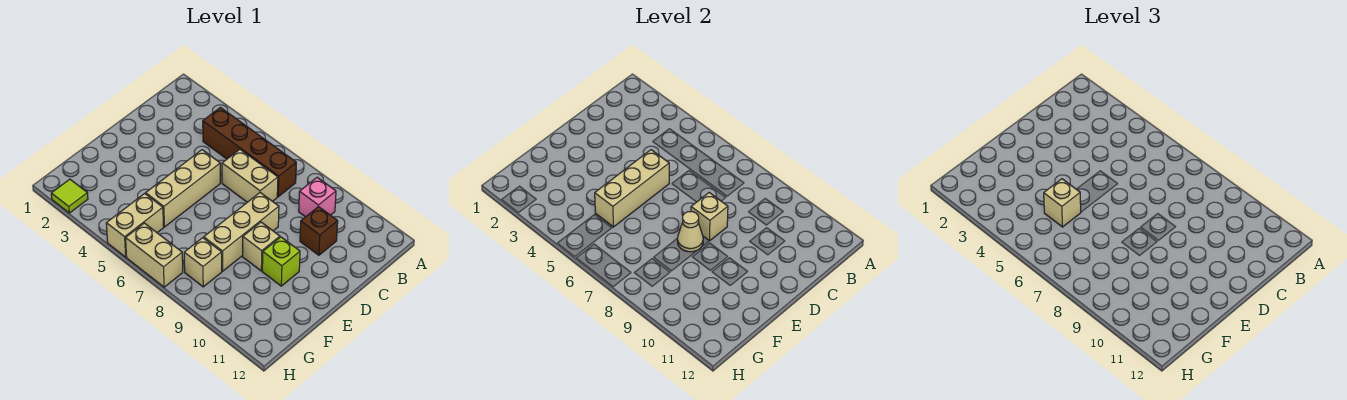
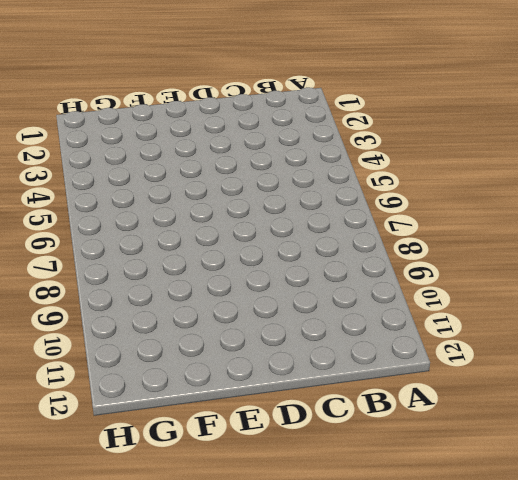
none -> brown brick B4:B7 level 1
none -> pink brick B9 level 1
none -> tan brick C6:C7 level 1

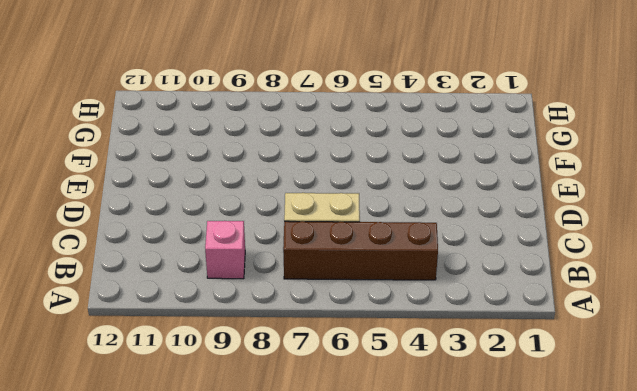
none -> brown brick C10 level 1
none -> tan brick D5:F5 level 1
none -> tan brick D8:F8 level 1

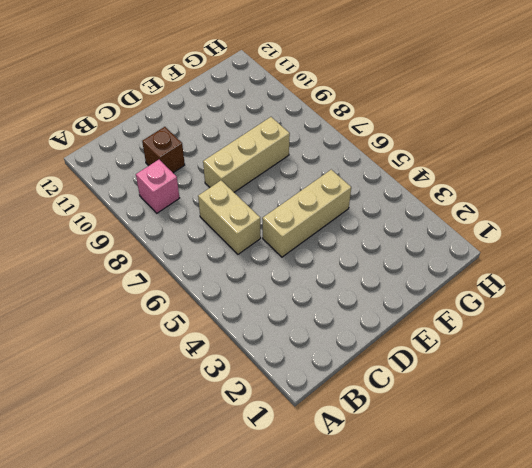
none -> brown brick B4:B7 level 1
none -> tan brick E9 level 1
none -> lime brick E10 level 1

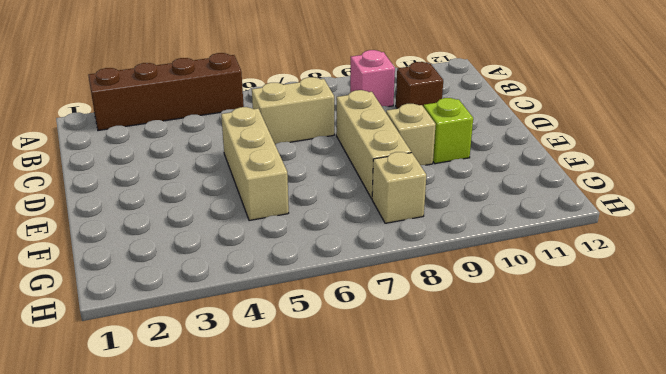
brown brick A2:A5 level 1 -> brown brick B4:B7 level 1
none -> tan brick G5:H5 level 1
none -> lime tile H2 level 1
none -> tan brick H6:H7 level 1

